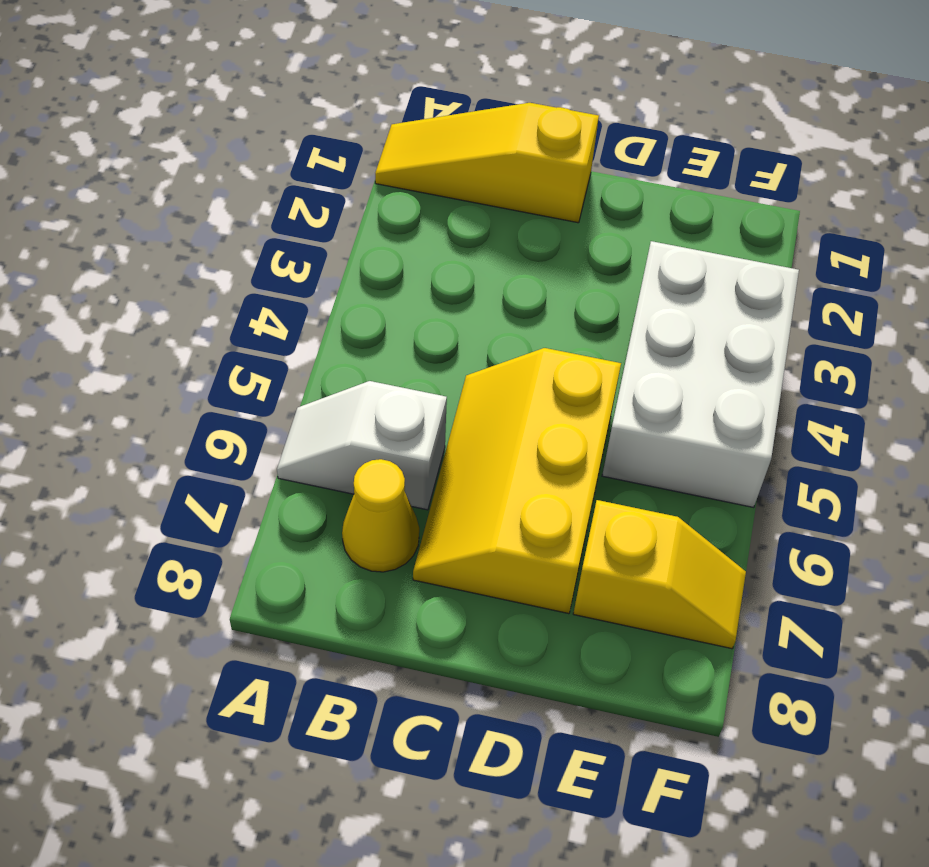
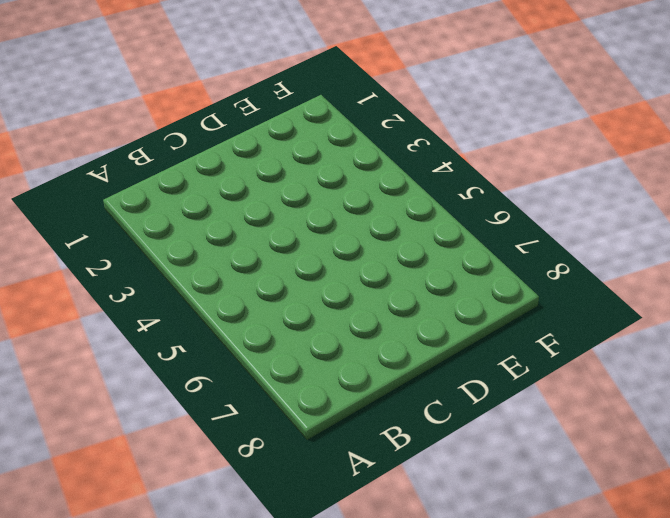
none -> yellow slope A1:C1 level 1 top C
none -> white slope A6:B6 level 1 top B

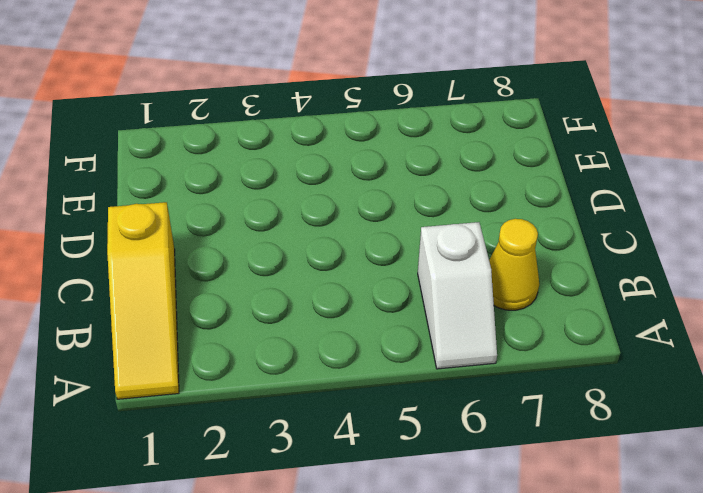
none -> yellow slope C5:D7 level 1 top D
none -> white brick E3:F5 level 1

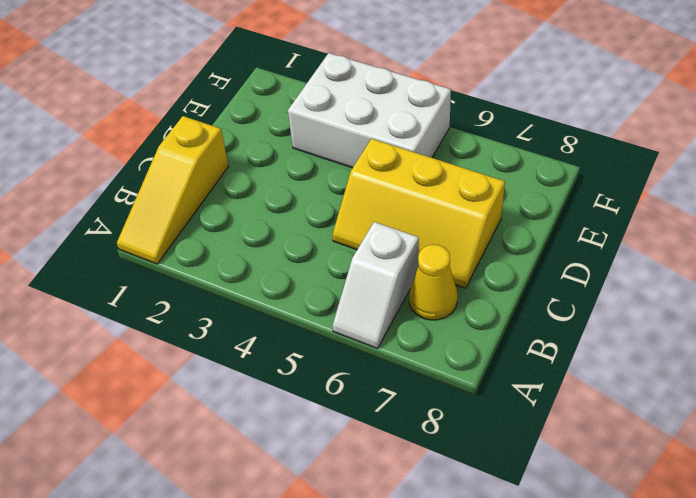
none -> yellow slope E7:F7 level 1 top E

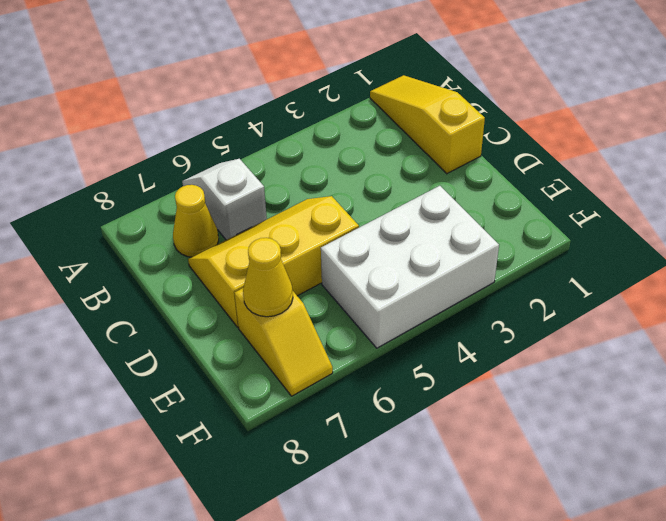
yellow cone E7 level 2 -> none

